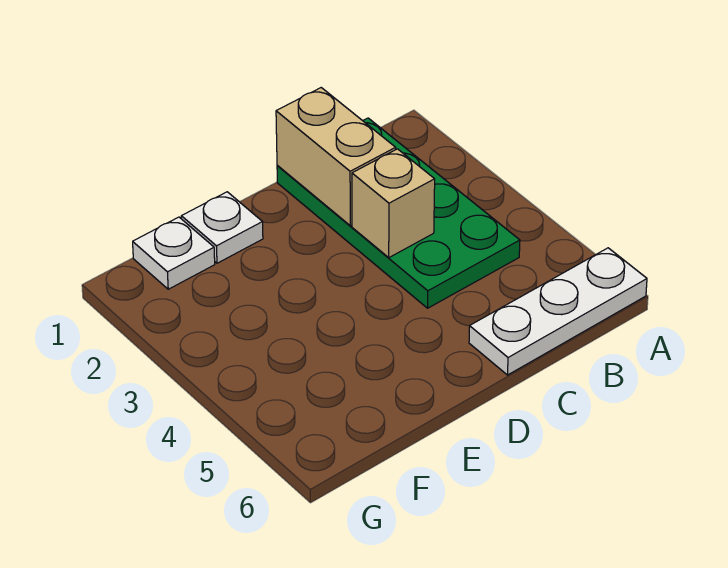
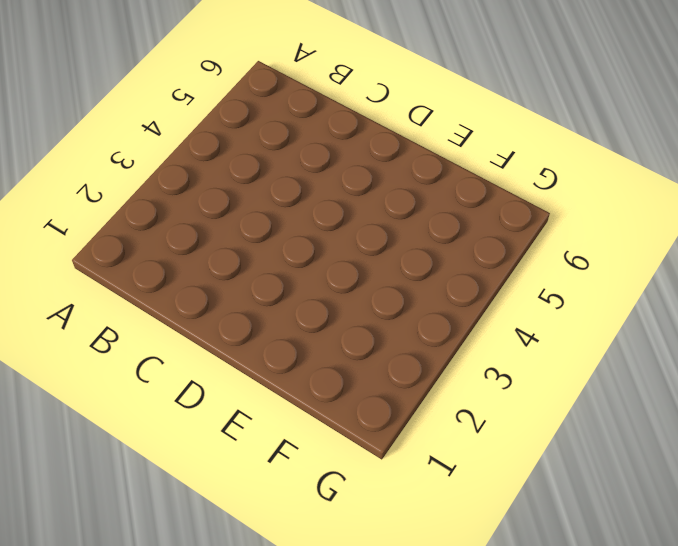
none -> white plate A6:C6 level 1
none -> green plate B1:C4 level 1

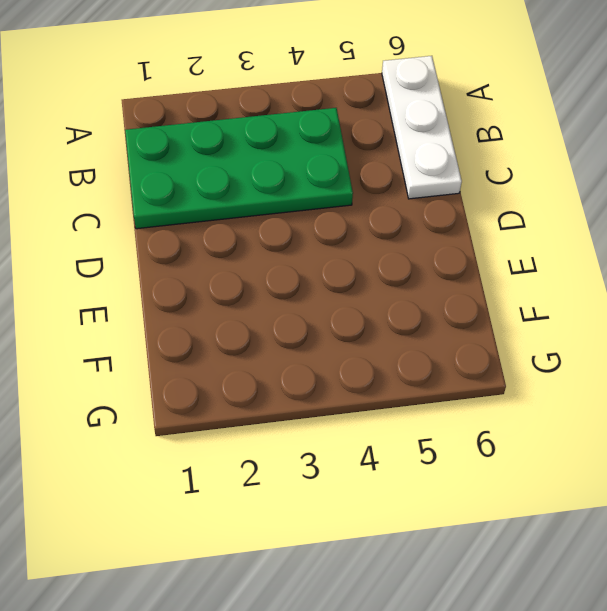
none -> white plate E1 level 1
none -> white plate F1 level 1

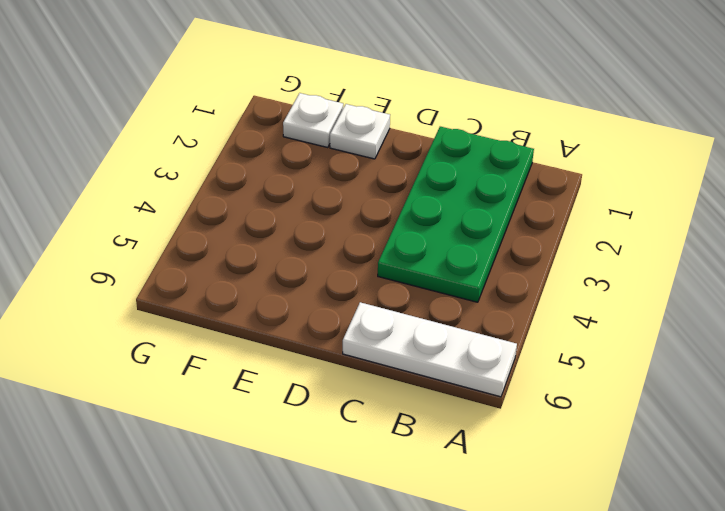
none -> tan brick C1:C2 level 2
none -> tan brick C3 level 2

